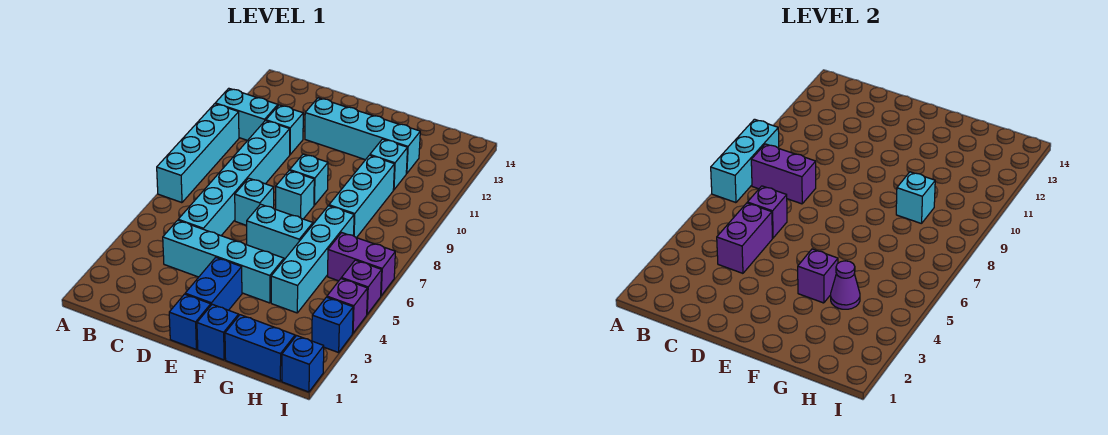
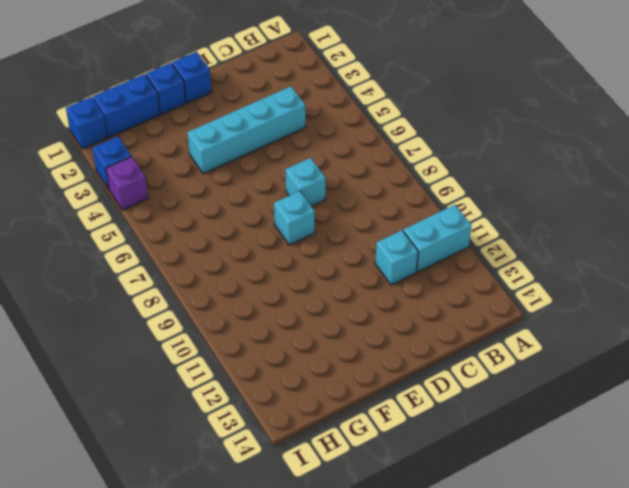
none -> cyan brick A7:A10 level 1
none -> cyan brick C5:C10 level 1
none -> cyan brick D12:G12 level 1

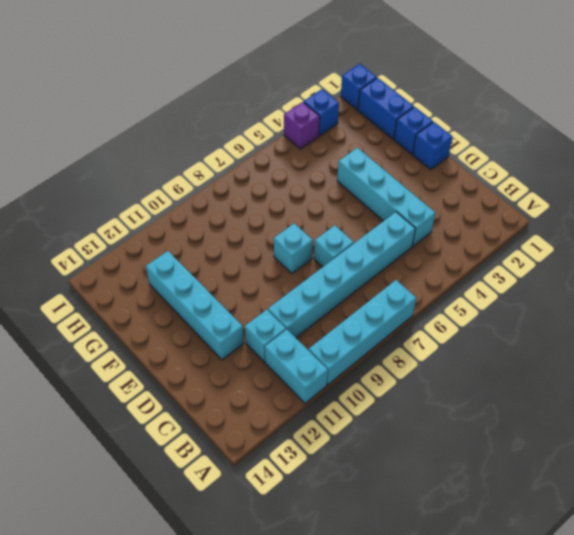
none -> blue brick E2:E3 level 1
none -> cyan brick E6:F6 level 1
none -> cyan brick E9 level 1

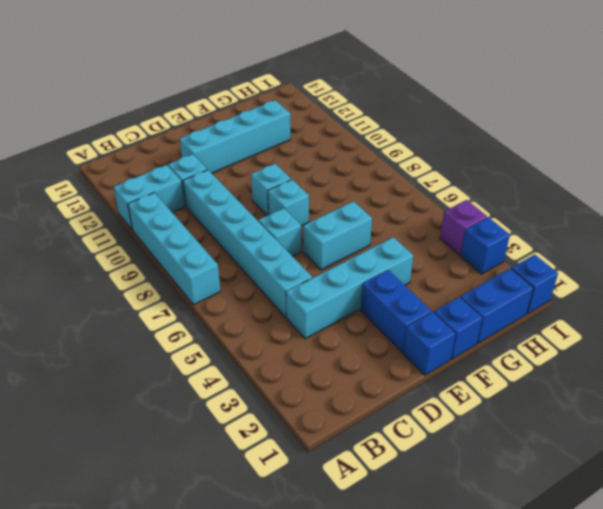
none -> cyan brick G4:G7 level 1
none -> cyan brick G8:G10 level 1
none -> cyan brick G11 level 1

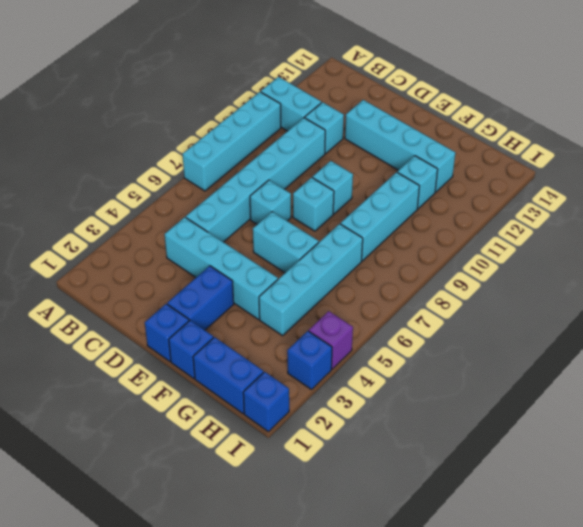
none -> purple brick H6:I6 level 1
none -> purple brick I5 level 1
none -> cyan brick A7:A9 level 2

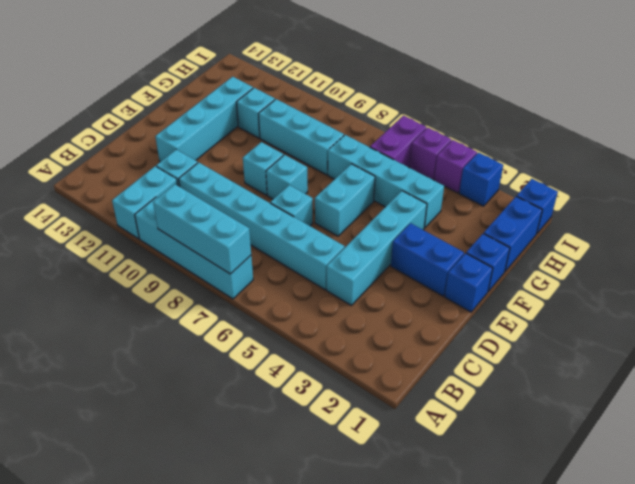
none -> purple brick B8:C8 level 2
none -> purple brick C4:C5 level 2
none -> purple brick C6 level 2

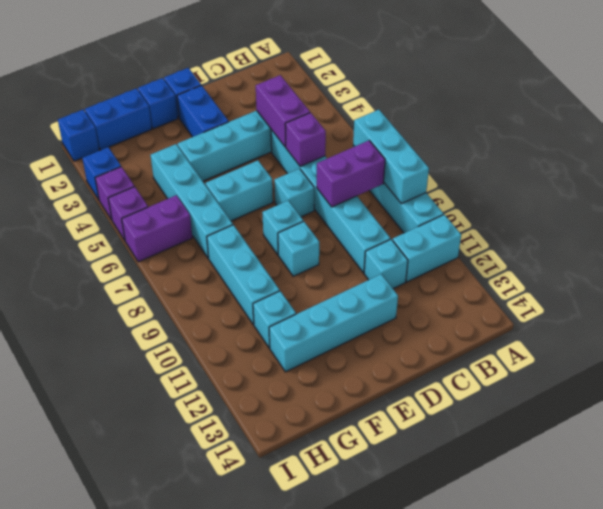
none -> purple brick F4 level 2
none -> purple cone G4 level 2
none -> cyan brick G9 level 2

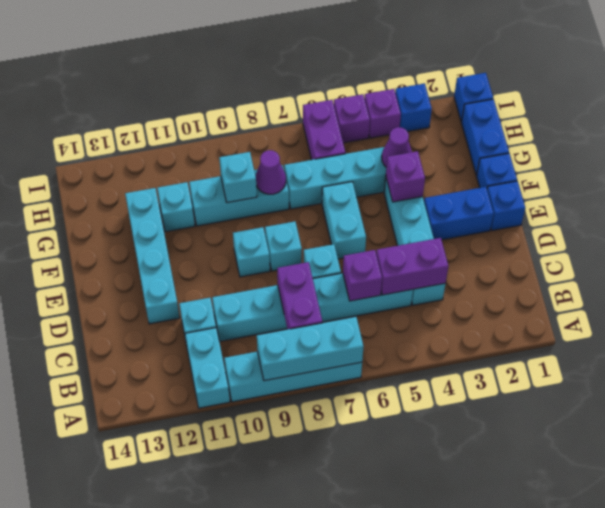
purple cone G8 level 2 -> none

